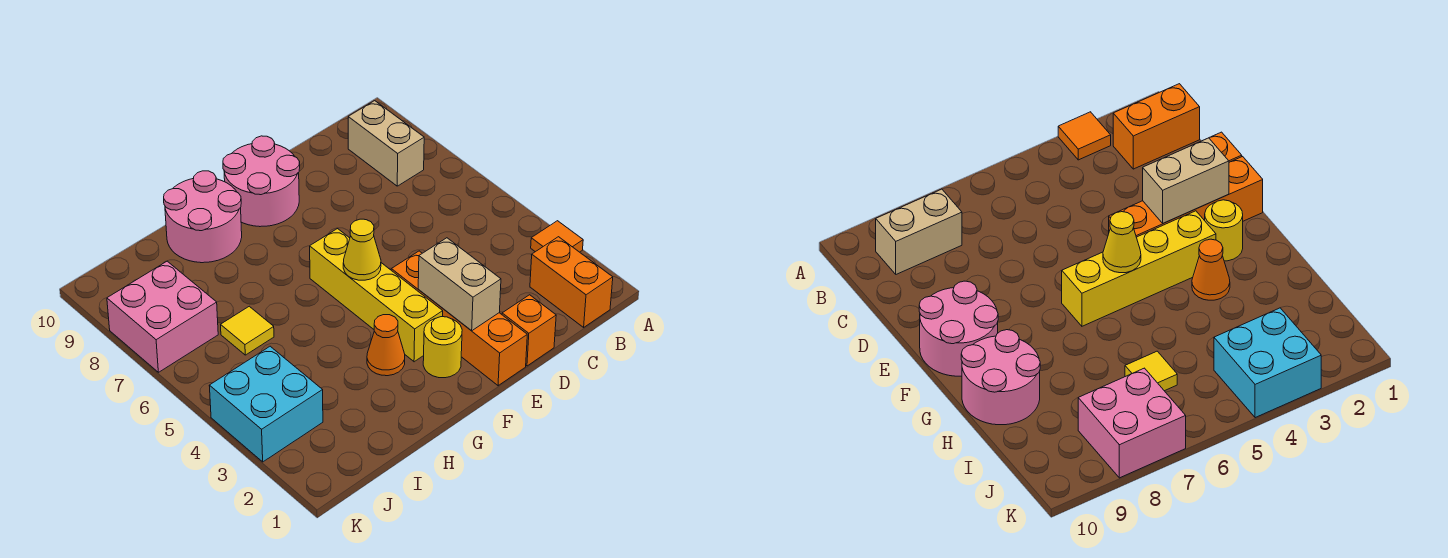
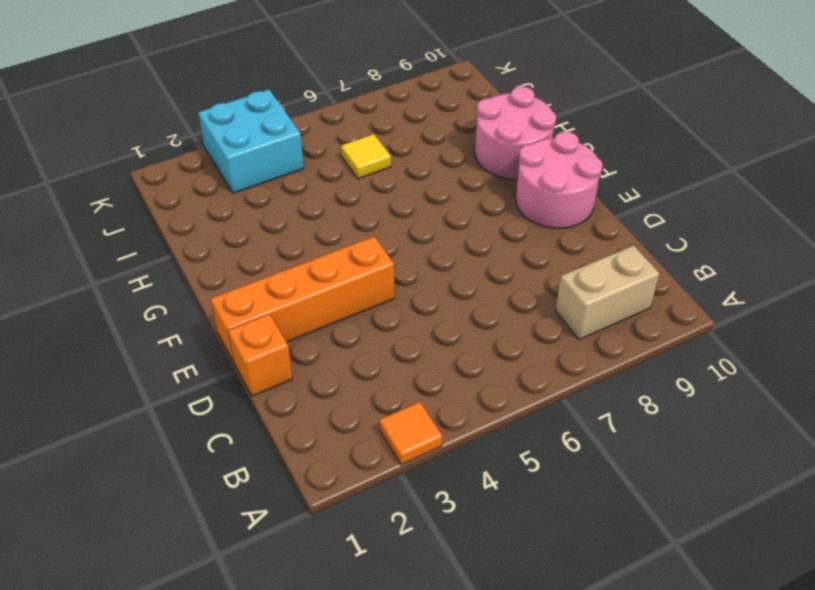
none -> orange brick B1:B2 level 1
none -> yellow round brick F2 level 1
none -> yellow brick F3:F6 level 1

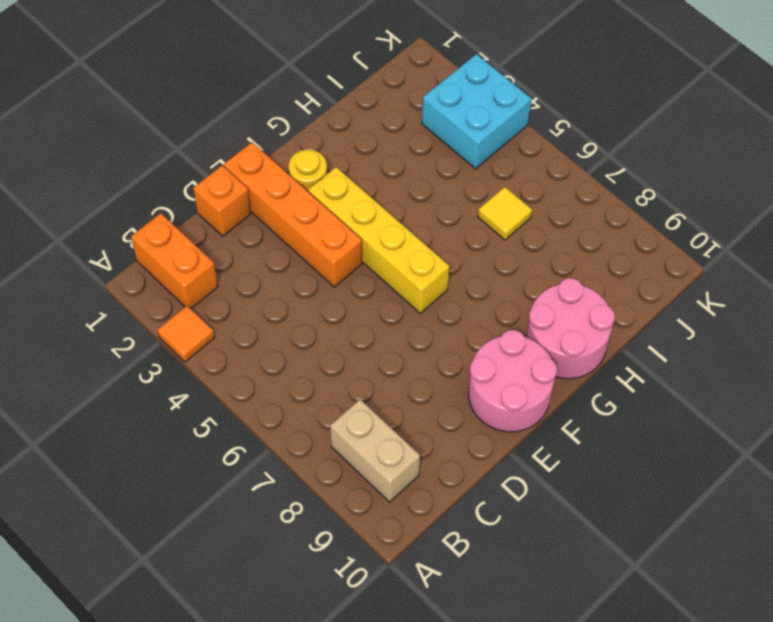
none -> orange cone G3 level 1
none -> pink brick J7:K8 level 1
none -> tan brick E2:E3 level 2

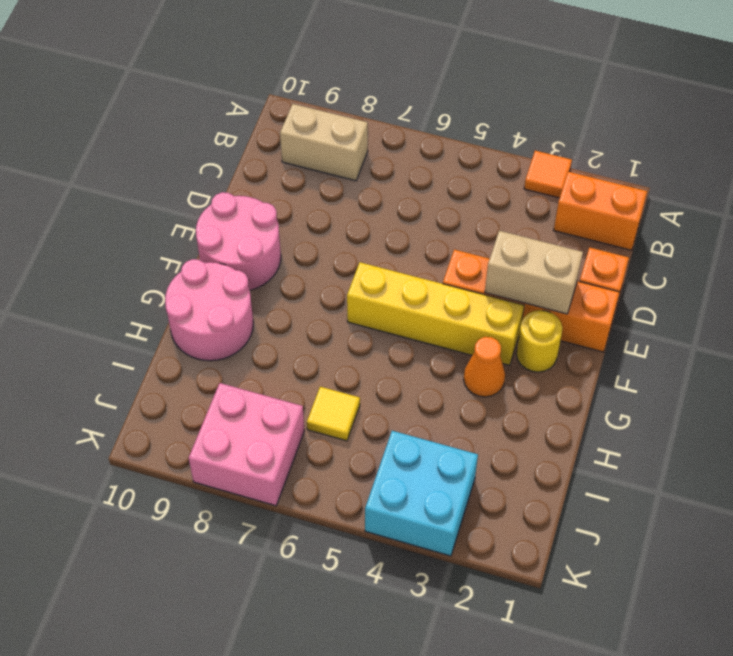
none -> yellow cone F5 level 2

